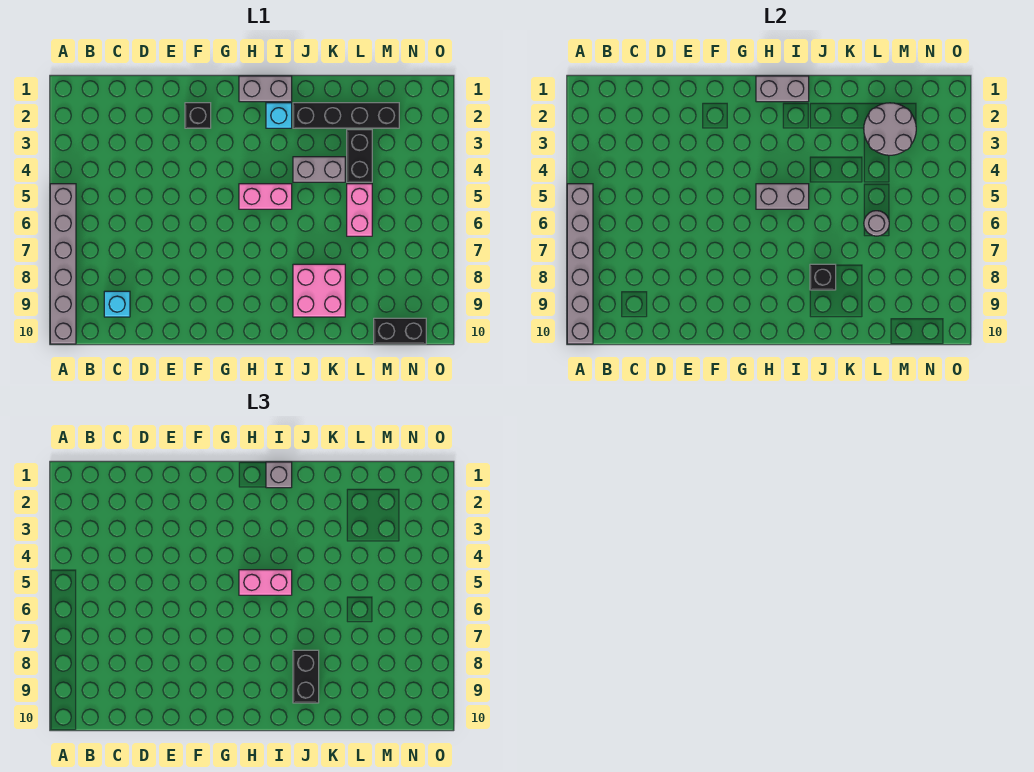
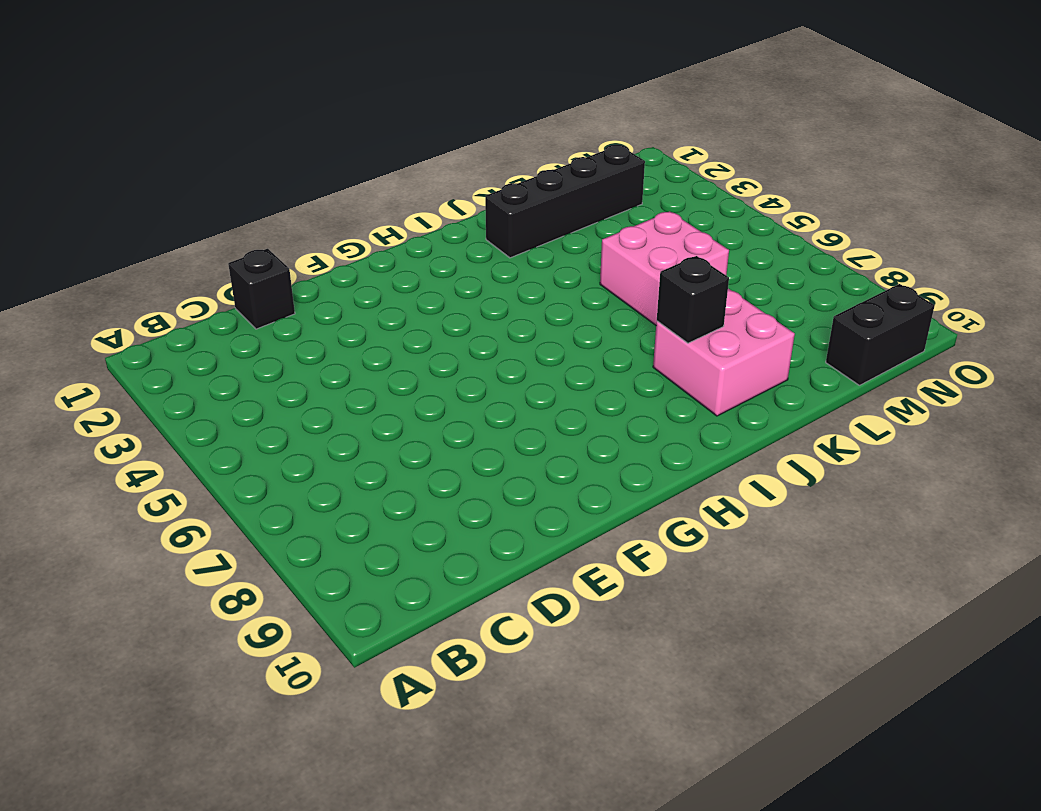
black brick D1 level 1 -> black brick F2 level 1
pink brick K5:L6 level 1 -> pink brick L5:L6 level 1
none -> grey brick A5:A10 level 1
none -> cyan brick C9 level 1
none -> grey brick H1:I1 level 1

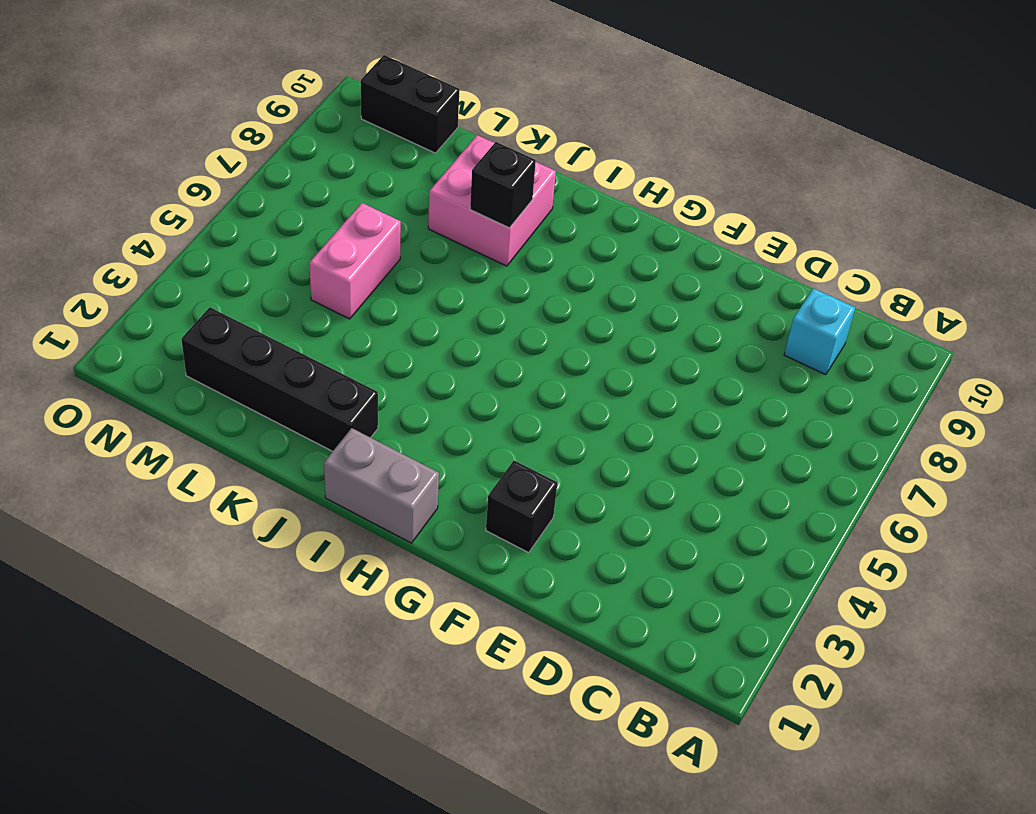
none -> grey brick A5:A10 level 1
none -> pink brick H5:I5 level 1
none -> cyan brick I2 level 1

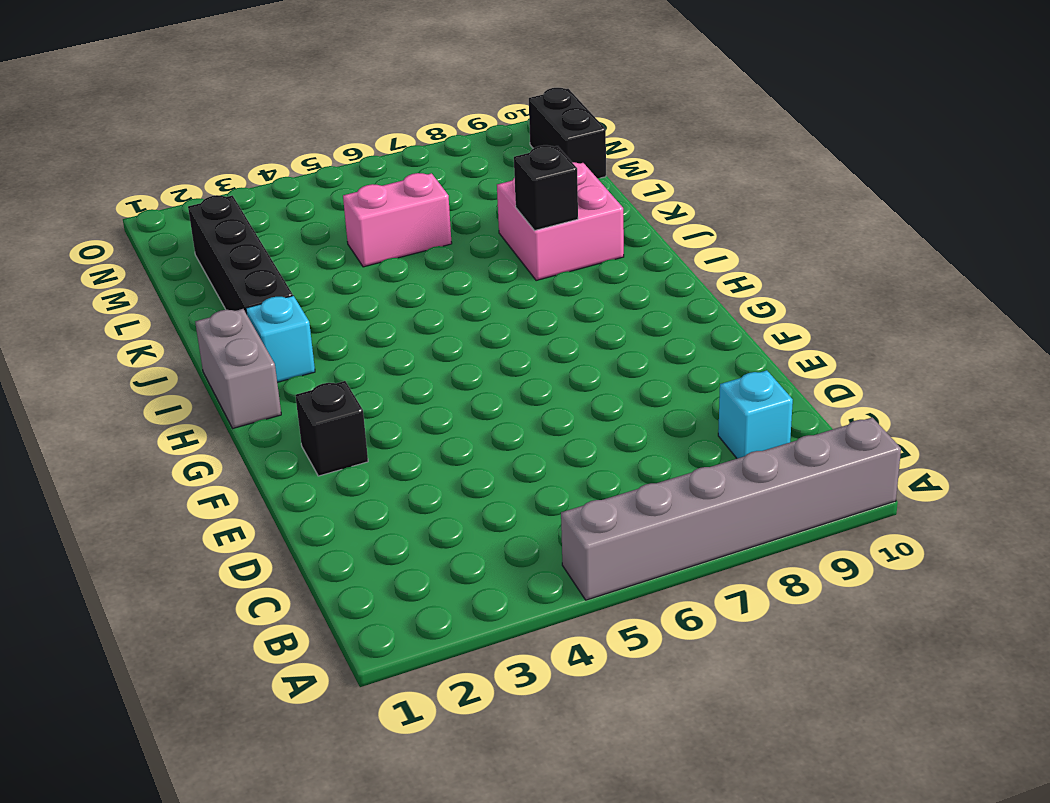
none -> pink brick H5:I5 level 1
none -> grey brick J4:K4 level 1
none -> black brick L3:L4 level 1

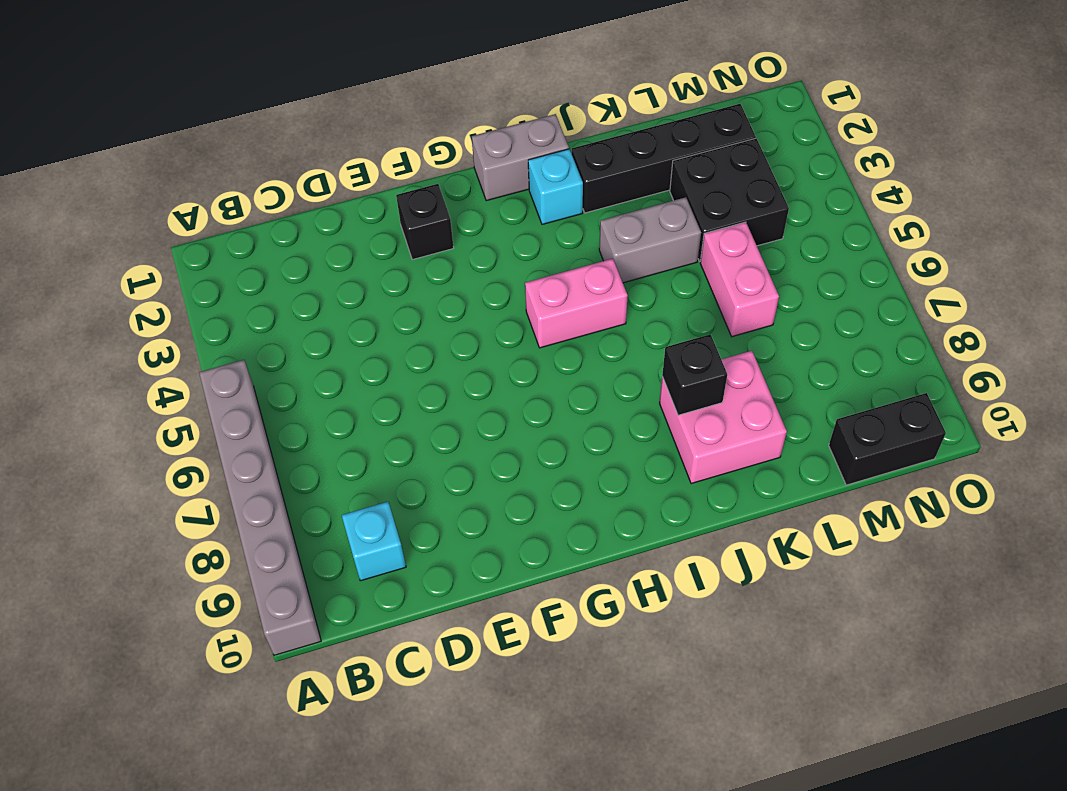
black brick L3:M4 level 1 -> black brick L3:L4 level 1
none -> grey brick A5:A10 level 2
none -> grey brick H1:I1 level 2
none -> grey brick H5:I5 level 2

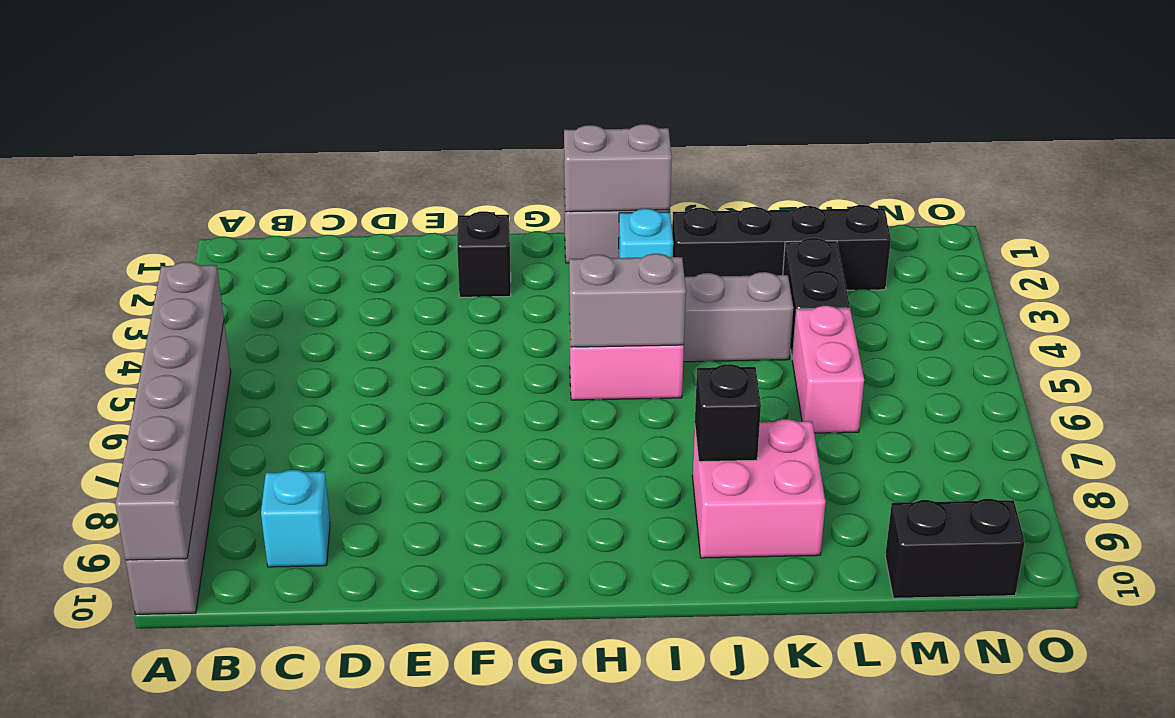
none -> grey round brick L2:M3 level 2
none -> grey round brick L6 level 2
none -> pink brick H5:I5 level 3

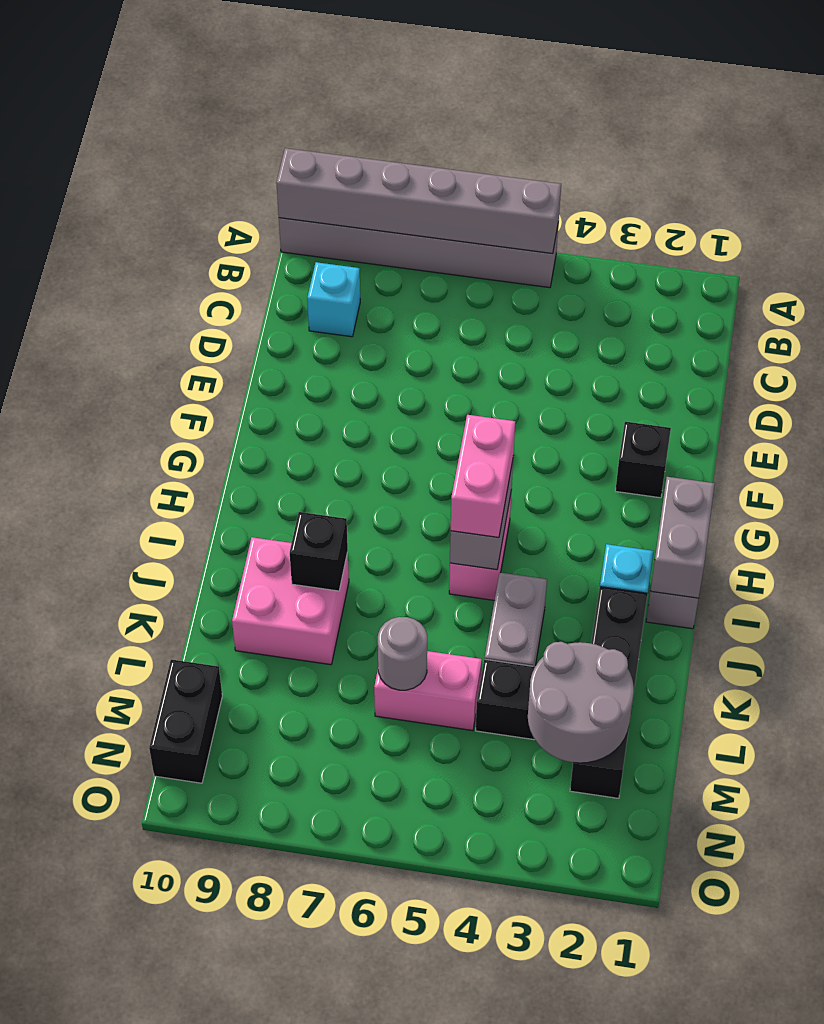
none -> grey brick I1 level 3
none -> black brick J8:J9 level 3

